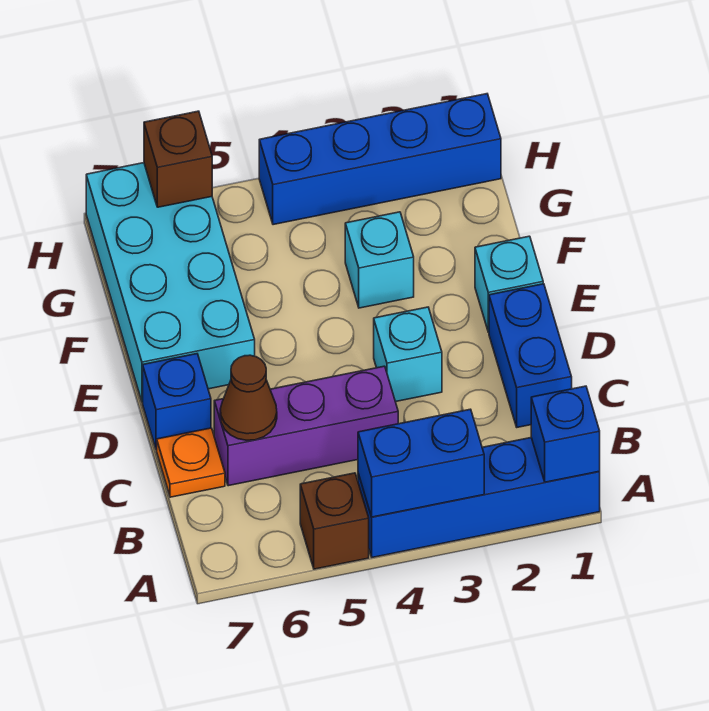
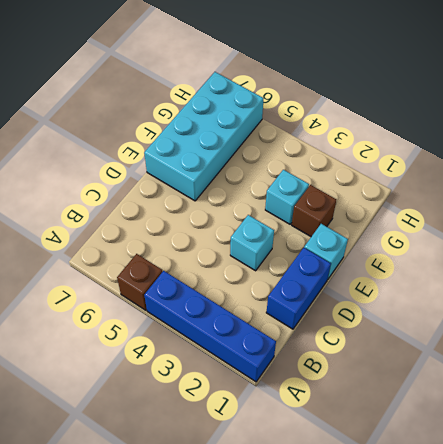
brown brick F2 level 1 -> brown brick H6 level 2
none -> purple brick C4:C6 level 1
none -> orange plate C7 level 1
none -> blue brick D7 level 1

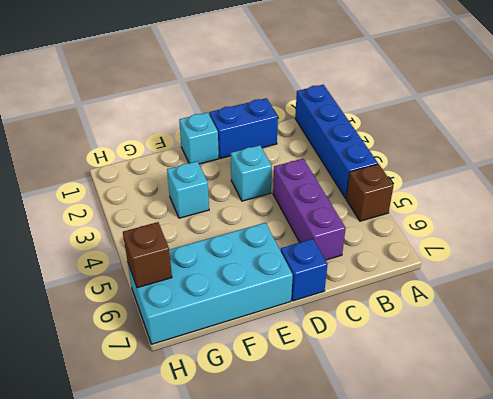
none -> orange plate C7 level 1
none -> blue brick H1:H4 level 1
none -> blue brick A1 level 2

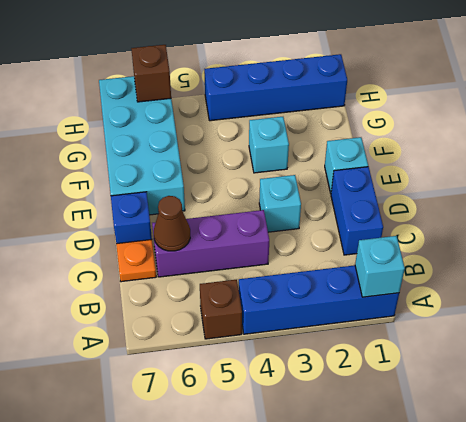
cyan brick A1 level 2 -> blue brick A1 level 2
none -> blue brick A3:A4 level 2

